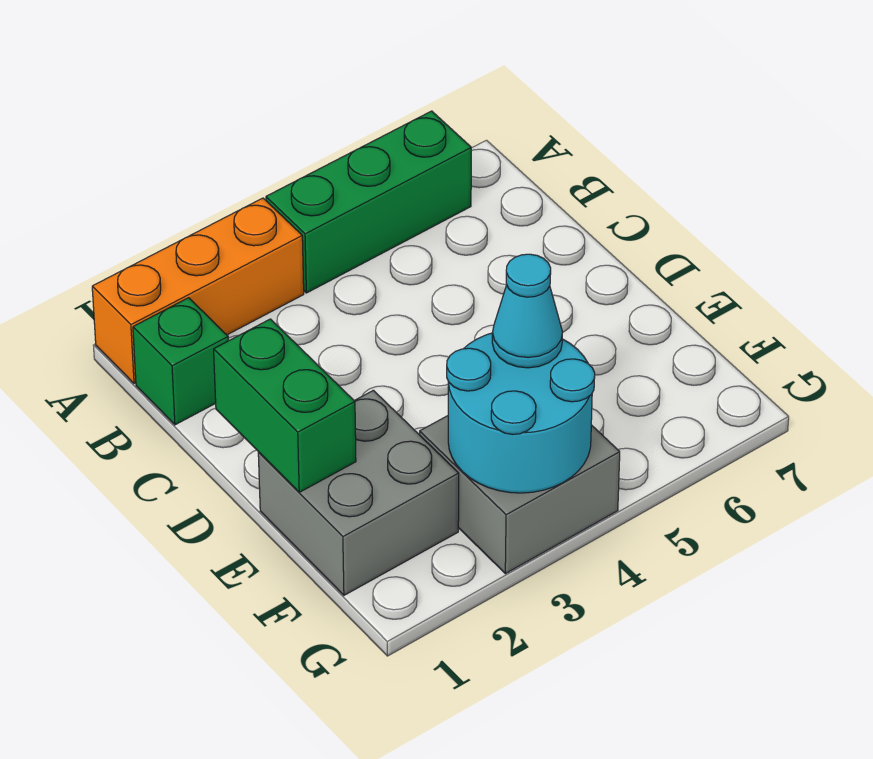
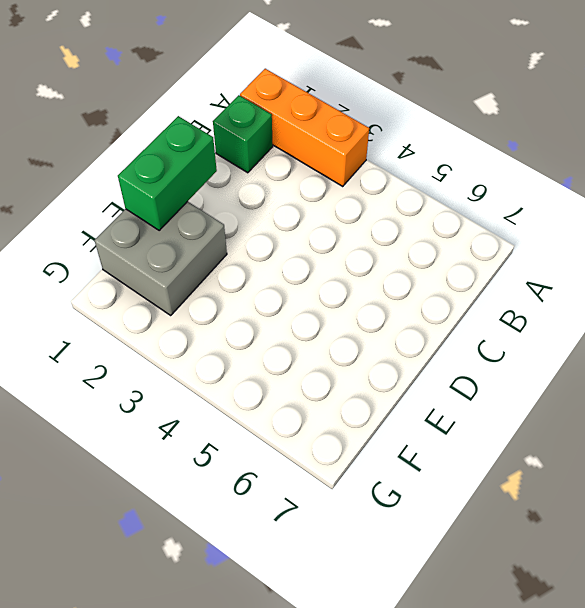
none -> green brick A4:A6 level 1
none -> grey brick F3:G4 level 1

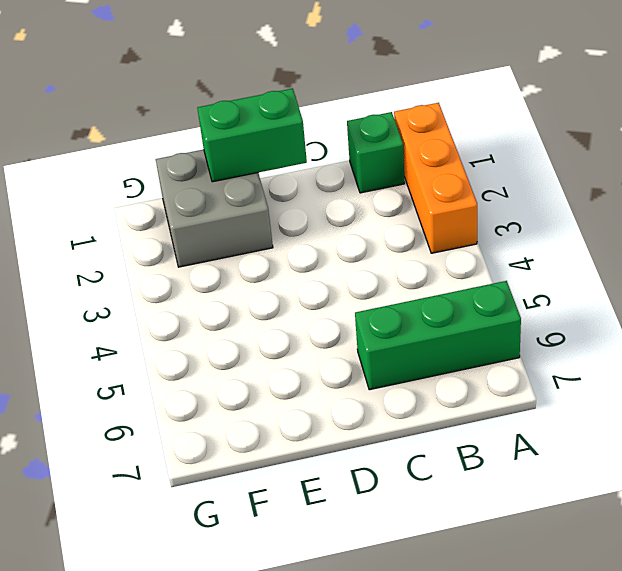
green brick A6:C6 level 1 -> green brick A4:A6 level 1
none -> grey brick F3:G4 level 1
none -> cyan round brick F3:G4 level 2

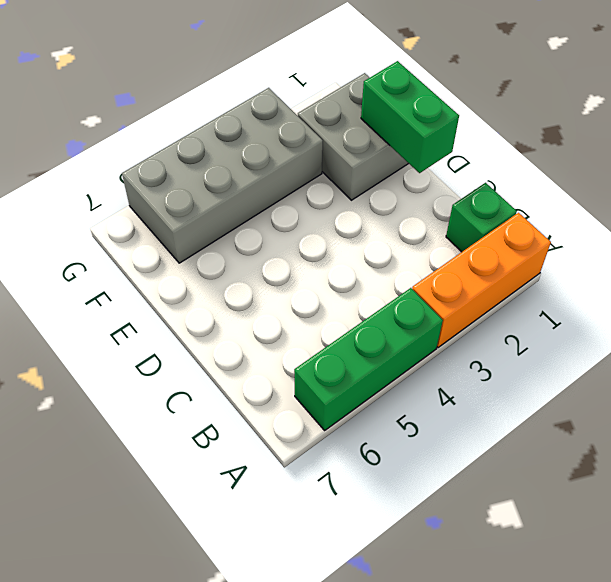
grey brick F3:G6 level 1 -> grey brick F3:G4 level 1
none -> cyan round brick F3:G4 level 2
none -> cyan cone F4 level 3

